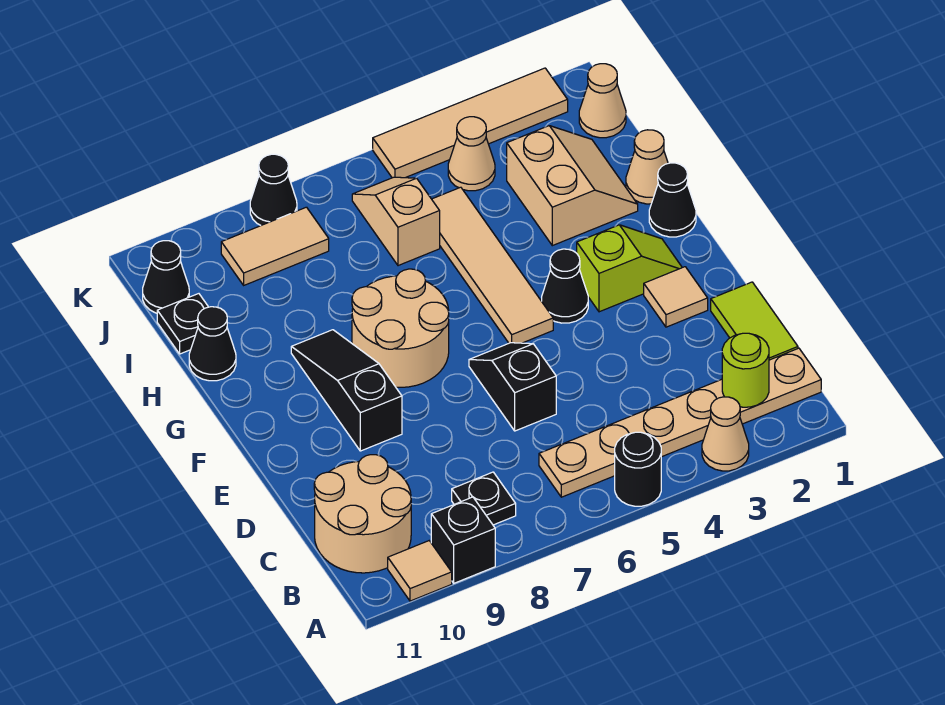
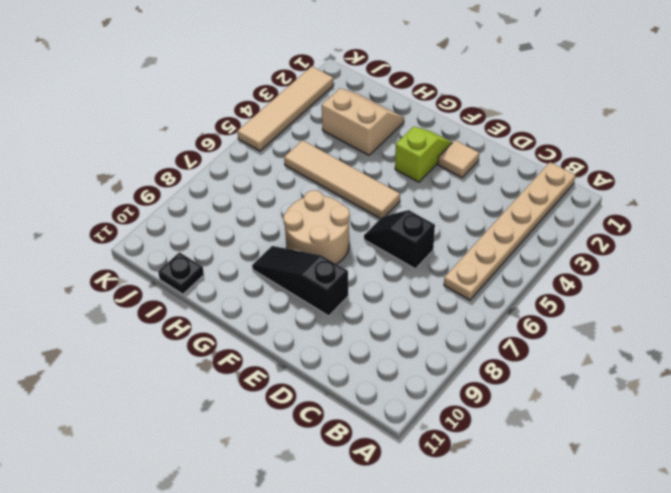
none -> tan cone A3 level 1
none -> black round brick A5 level 1
none -> black brick A9 level 1

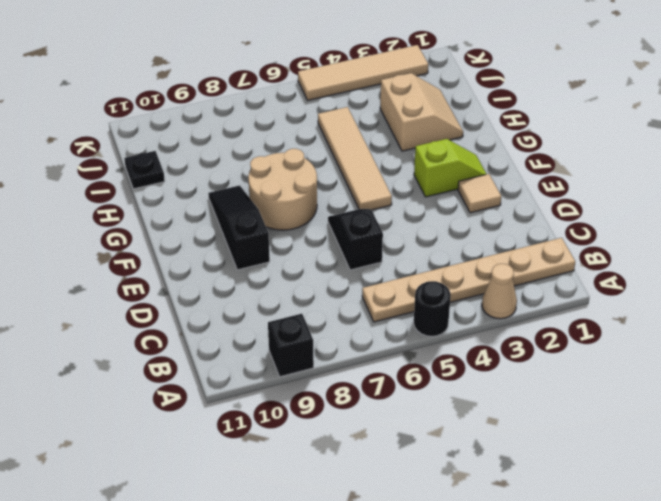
none -> tan tile A10 level 1
none -> black plate B8 level 1
none -> tan round brick B10:C11 level 1

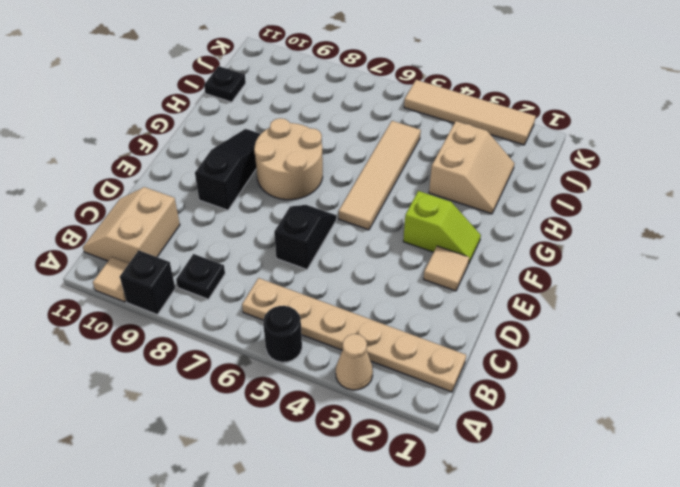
tan slope B10:C11 level 1 top 10 -> tan round brick B10:C11 level 1
none -> lime tile C1:D1 level 1
none -> black cone F4 level 1
none -> black cone G1 level 1

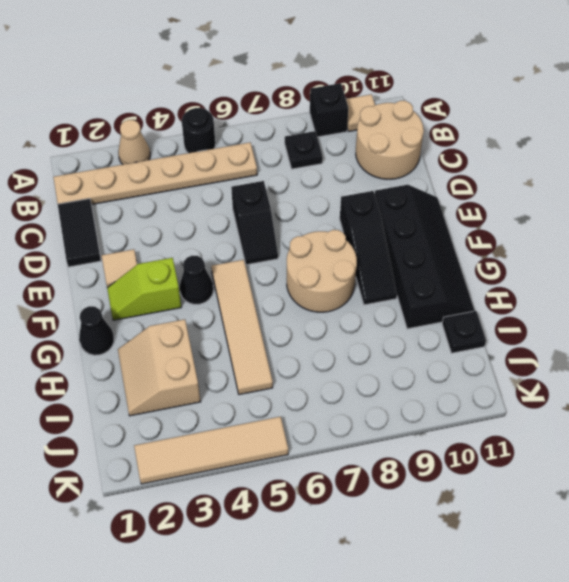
black tile C1:D1 level 1 -> lime tile C1:D1 level 1
black slope E10:H11 level 1 top 10 -> black cone H11 level 1
none -> tan cone H1 level 1
none -> tan slope I6:J6 level 1 top I
none -> tan cone J1 level 1

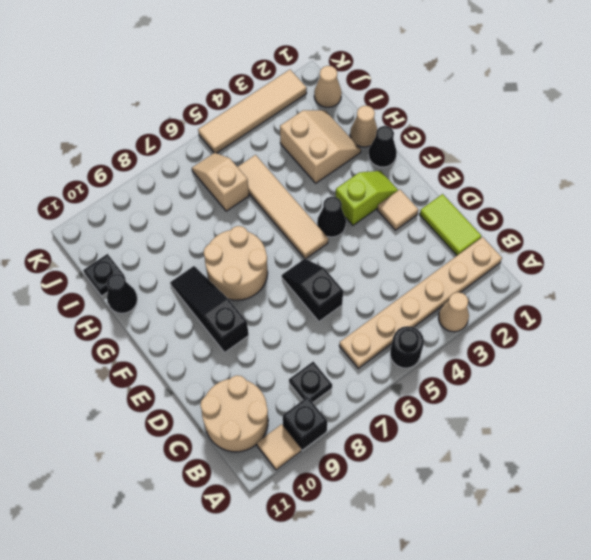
none -> tan cone J4 level 1
none -> tan tile J8:J9 level 1
none -> black cone J11 level 1

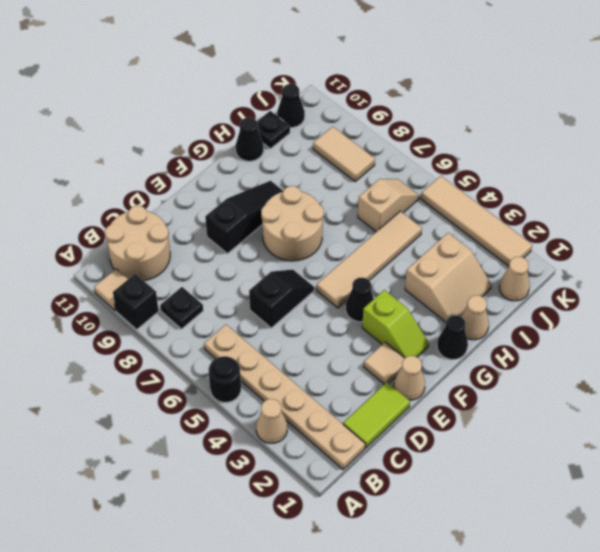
tan cone E1 level 1 -> tan cone J4 level 1
none -> black cone K8 level 1
none -> lime round brick B2 level 2

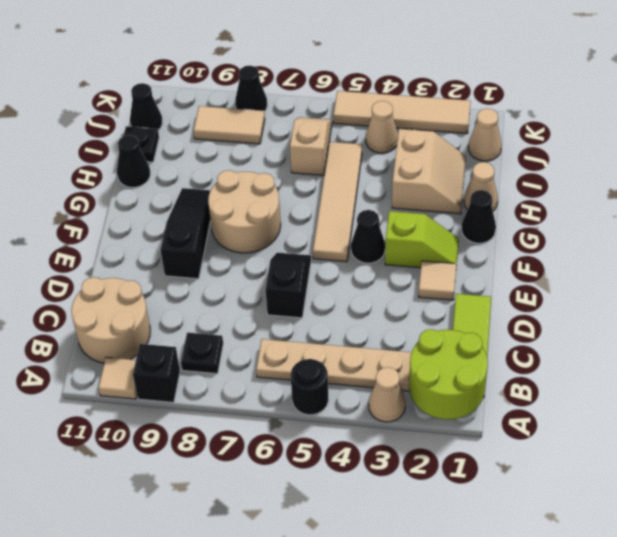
lime round brick A1:B2 level 2 -> lime round brick B2 level 2

